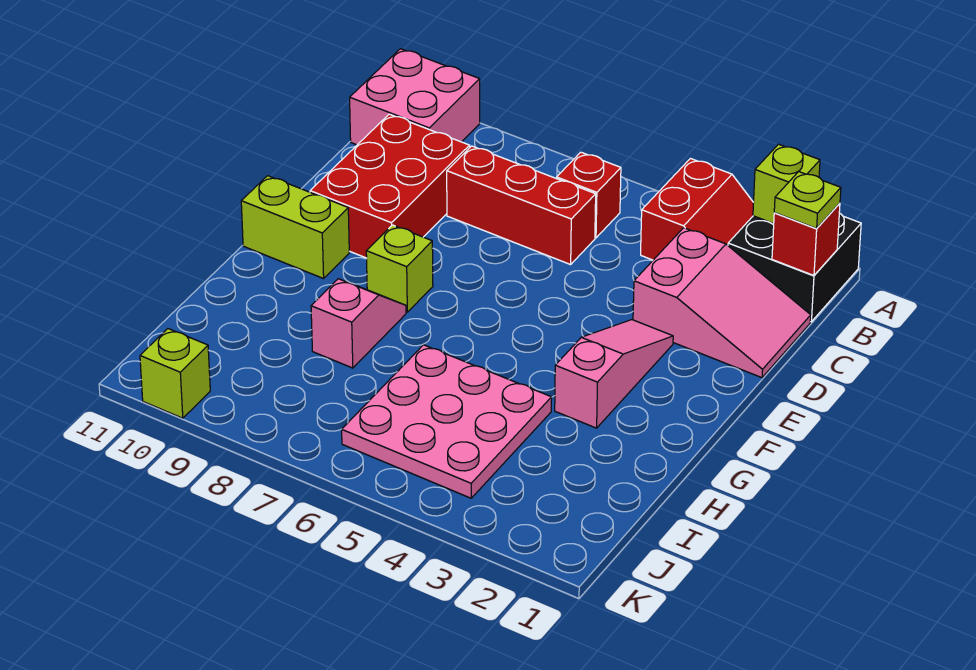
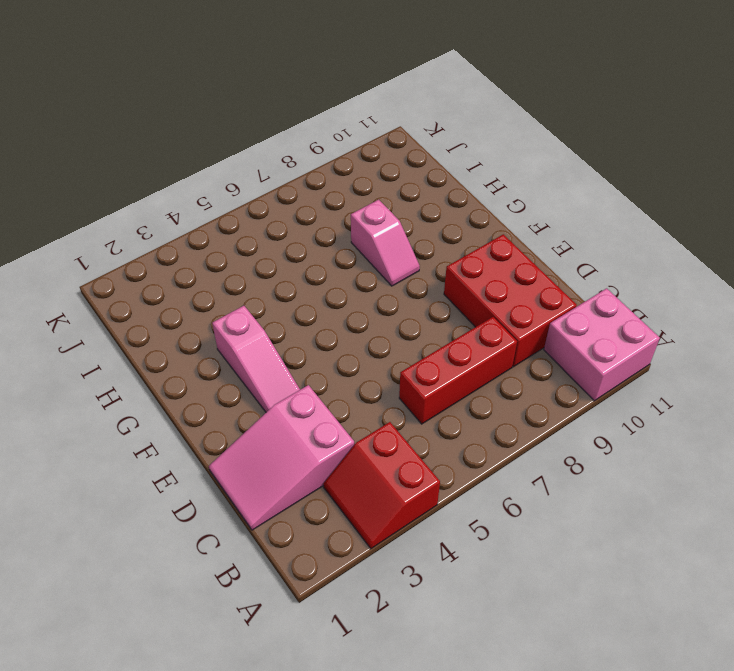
none -> black brick A1:B2 level 1
none -> red brick B6 level 1
none -> lime brick F8 level 1

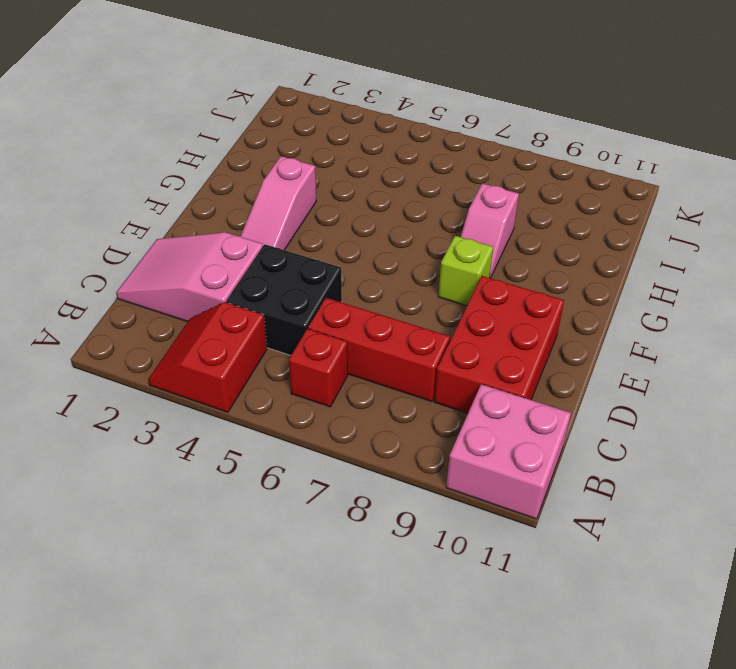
black brick C4:D5 level 1 -> black brick A1:B2 level 1
none -> lime brick F10:F11 level 1
none -> pink plate H4:J6 level 1
none -> lime brick K10 level 1

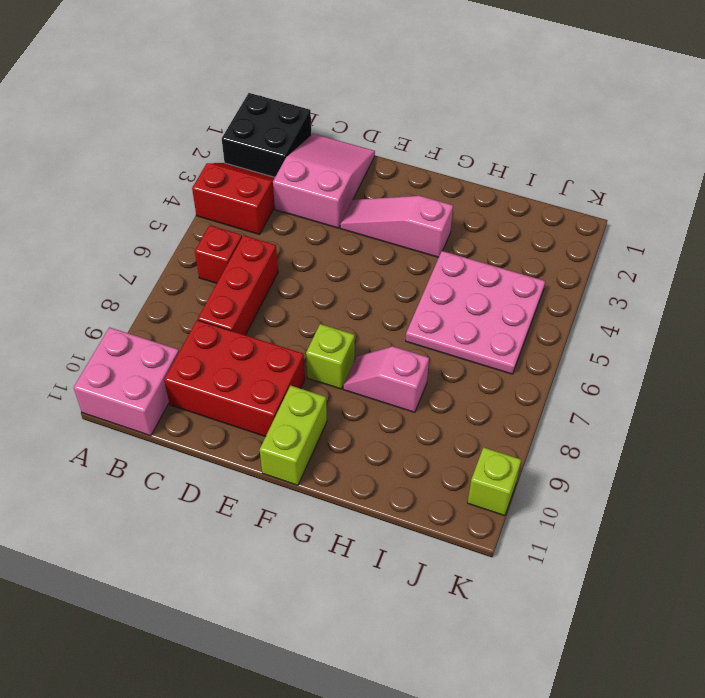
none -> lime brick A2 level 2
none -> red brick B1 level 2
none -> lime plate B1 level 3

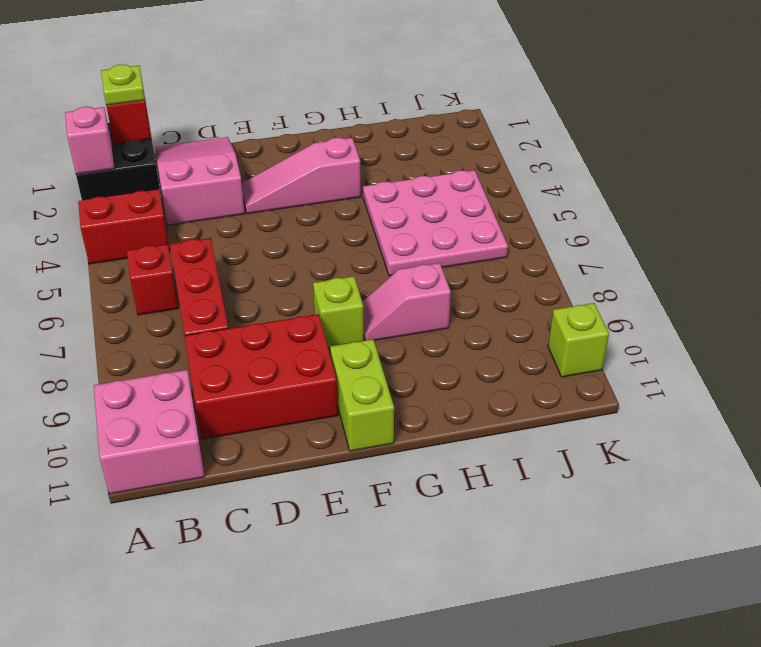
pink brick A2 level 2 -> lime brick A2 level 2

